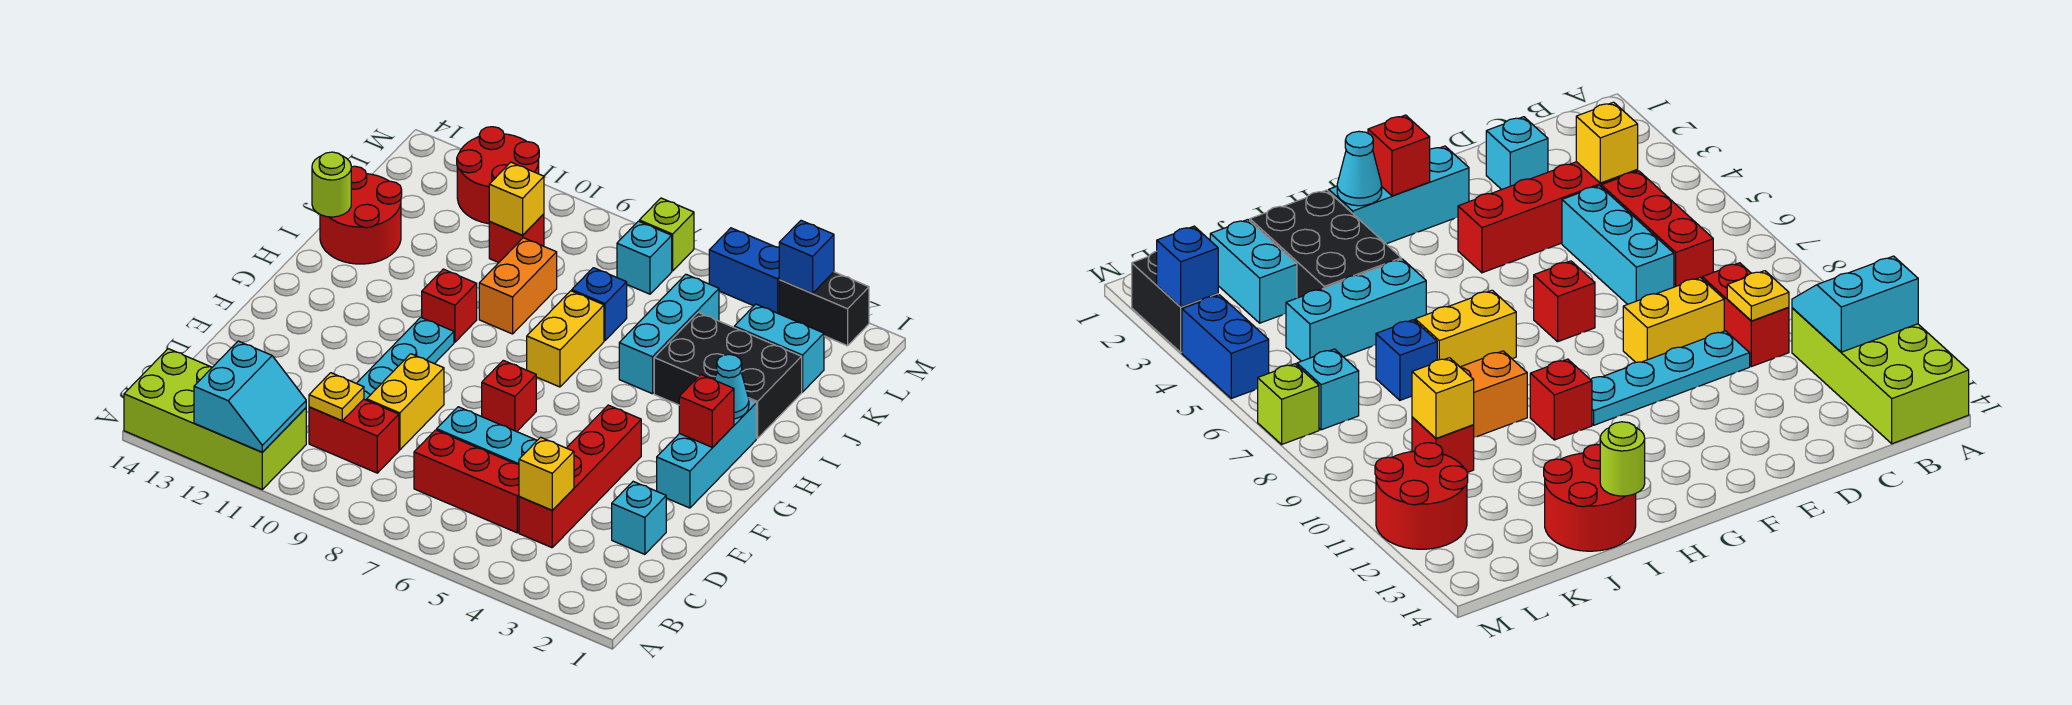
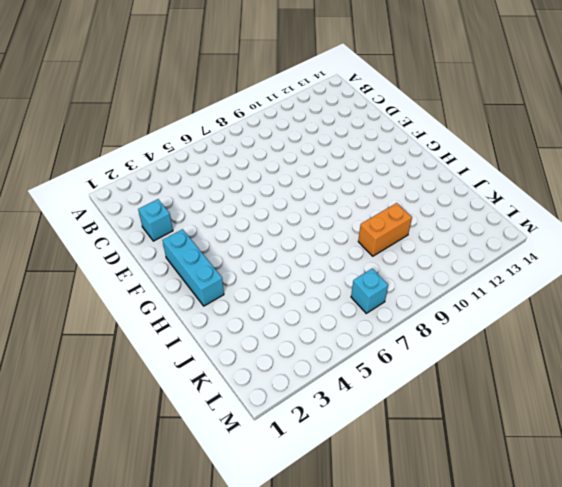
orange brick J9:J10 level 1 -> orange brick I9:J9 level 1
none -> lime brick A11:B14 level 1
none -> red brick C4:F4 level 1
none -> red brick C5:C7 level 1
none -> red brick C9:C10 level 1

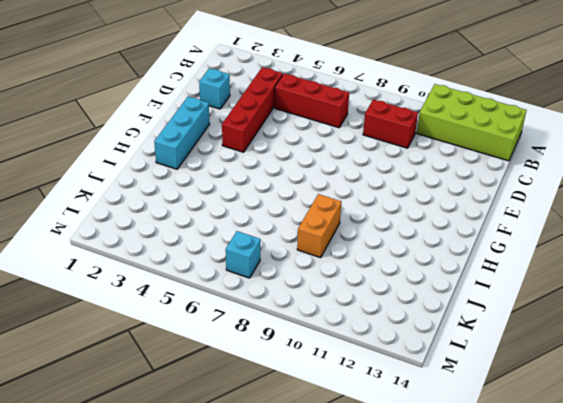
none -> cyan brick D5:D7 level 1
none -> yellow brick D9:E9 level 1
none -> cyan plate D10:G10 level 1
none -> red brick F7 level 1

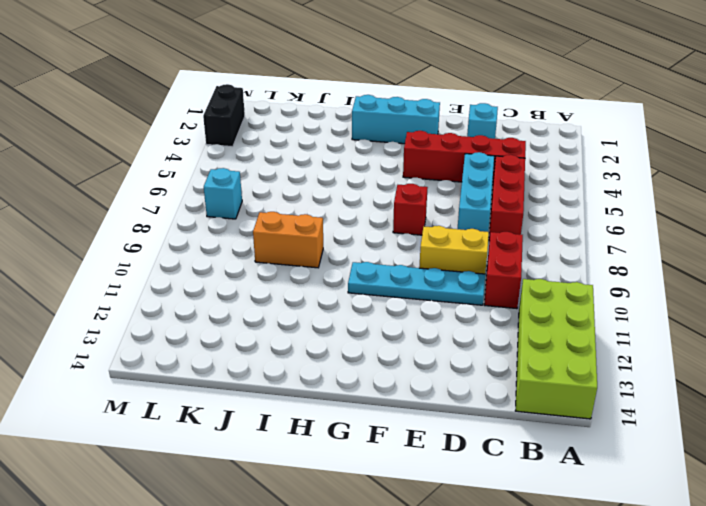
none -> yellow brick H7:I7 level 1
none -> red brick H10 level 1
none -> black brick I2:J4 level 1
none -> cyan brick I5:K5 level 1

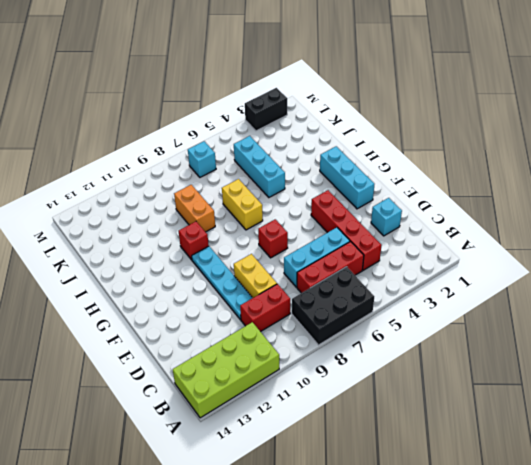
black brick A6:B8 level 1 -> black brick I2:J4 level 1
none -> red round brick I13:J14 level 1
none -> blue brick J7 level 1
none -> cyan brick K2:K3 level 1
none -> red brick K10 level 1

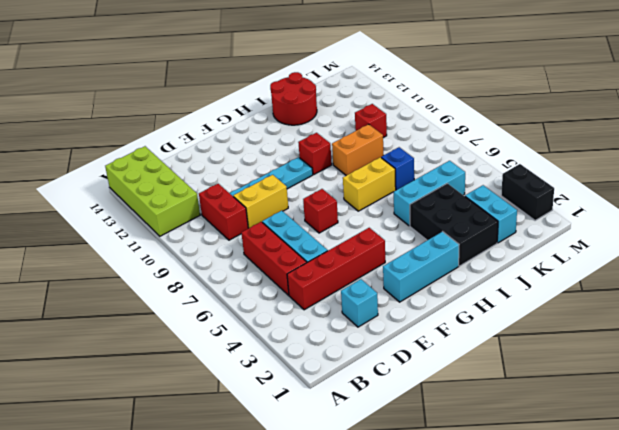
none -> cyan brick L7 level 1
none -> red round brick L11:M12 level 1
none -> blue brick M4:M5 level 1
none -> lime brick M7 level 1

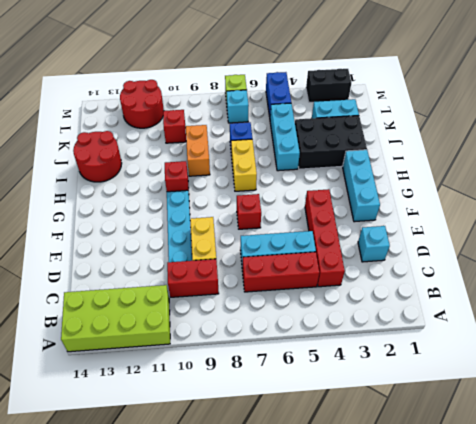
blue brick L5:M5 level 1 -> blue brick M4:M5 level 1
none -> cyan slope A11:B12 level 2 top 12
none -> yellow brick C4 level 2
none -> yellow plate C10 level 2
none -> red brick G2 level 2

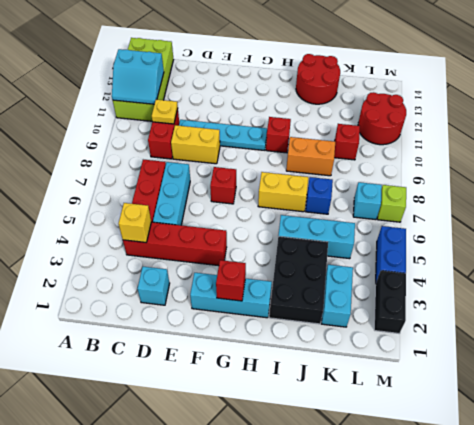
none -> cyan cone H2 level 2
none -> lime round brick I14 level 2
none -> yellow brick K10 level 2
none -> blue brick M3 level 2

